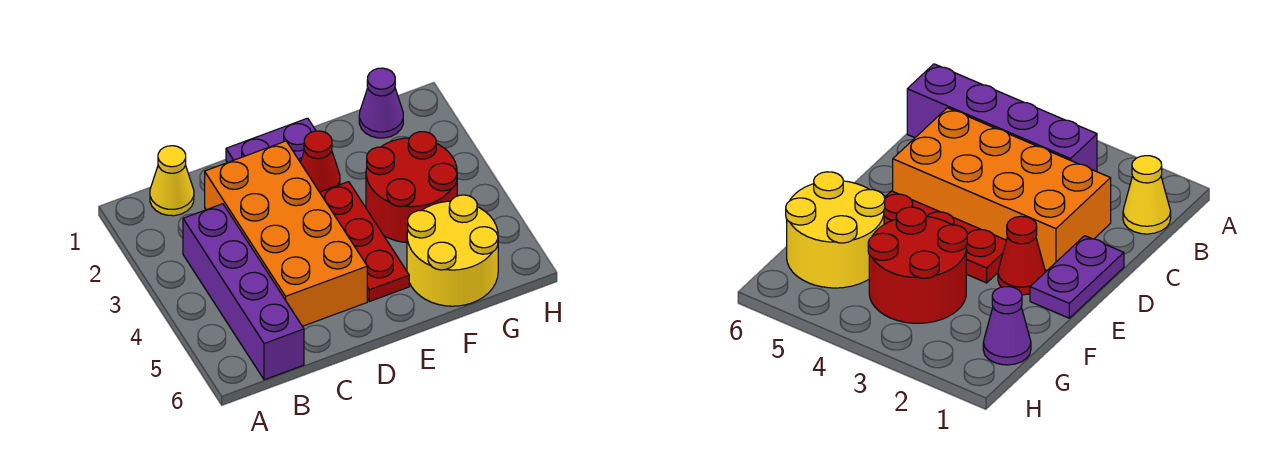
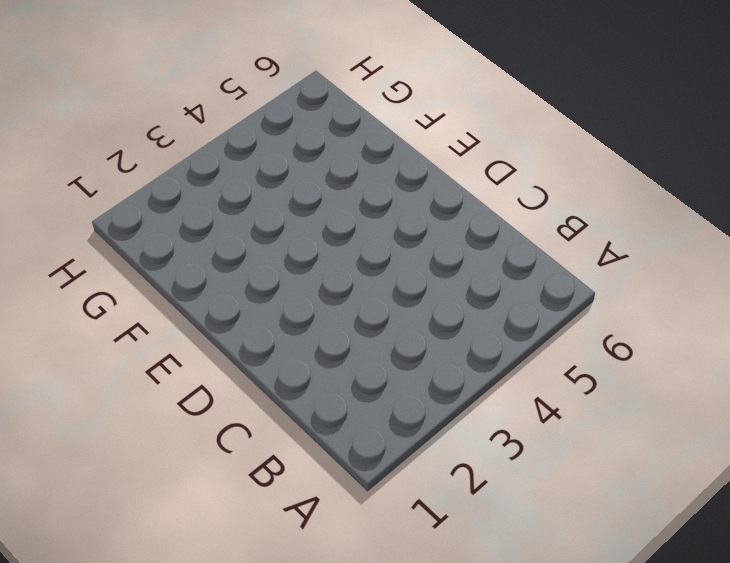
none -> yellow cone B1 level 1
none -> purple brick B3:B6 level 1

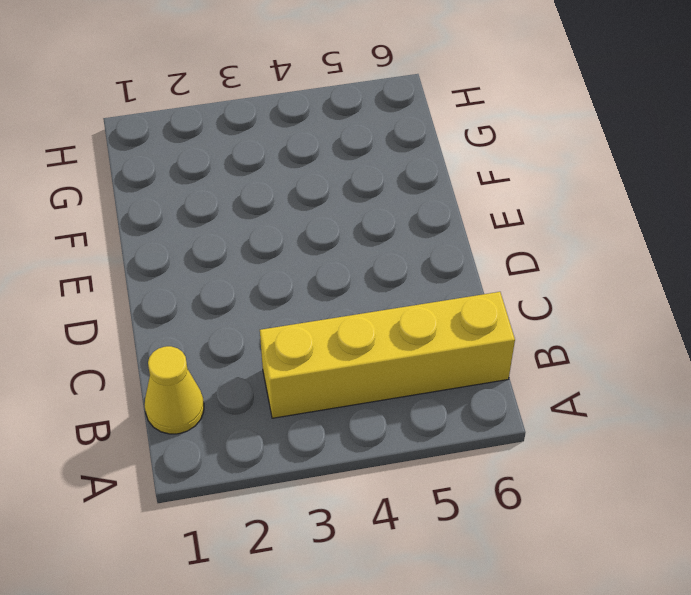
yellow brick B3:B6 level 1 -> purple brick B3:B6 level 1
none -> orange brick C2:D5 level 1
none -> purple plate D1:E1 level 1

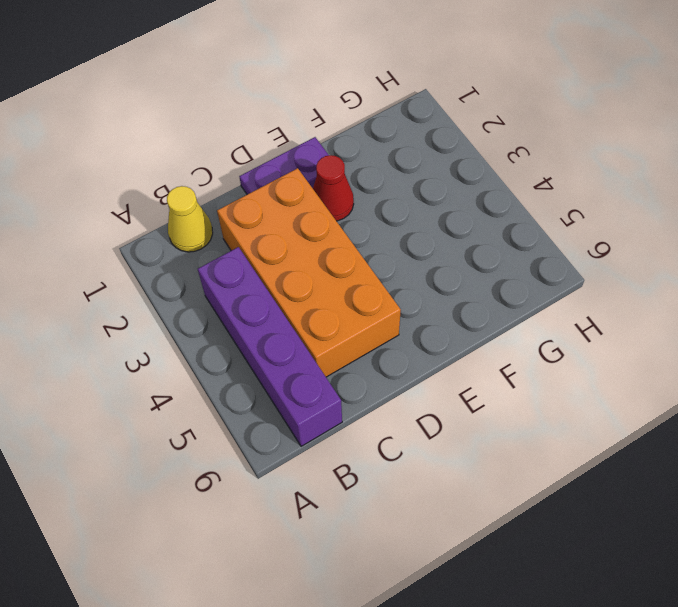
none -> red plate E3:E5 level 1
none -> red round brick F3:G4 level 1

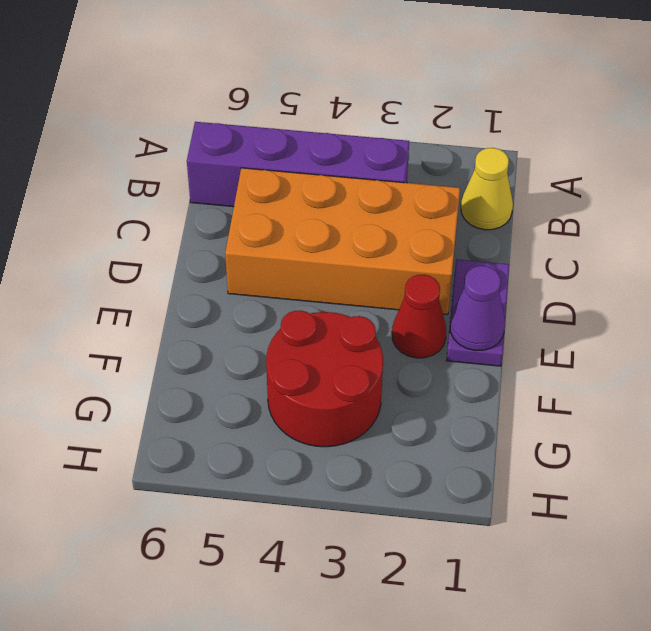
purple cone E1 level 2 -> purple cone G1 level 1
none -> red plate E3:E5 level 1
none -> yellow round brick F5:G6 level 1

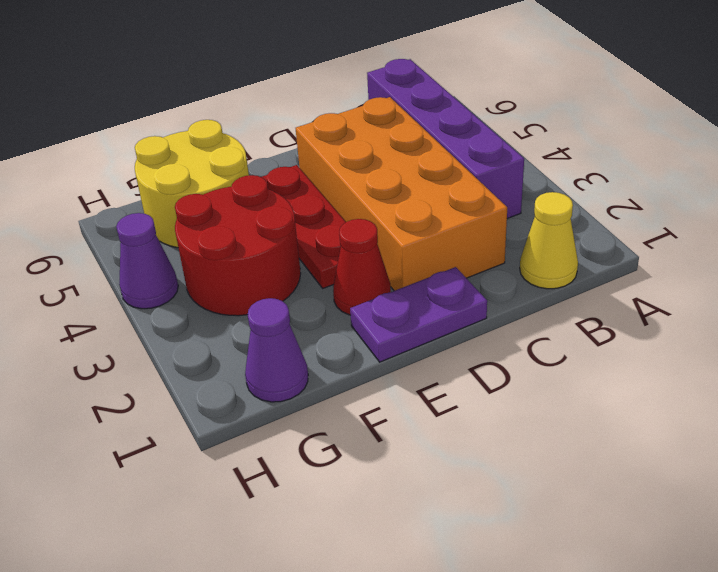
purple cone H4 level 1 -> none

